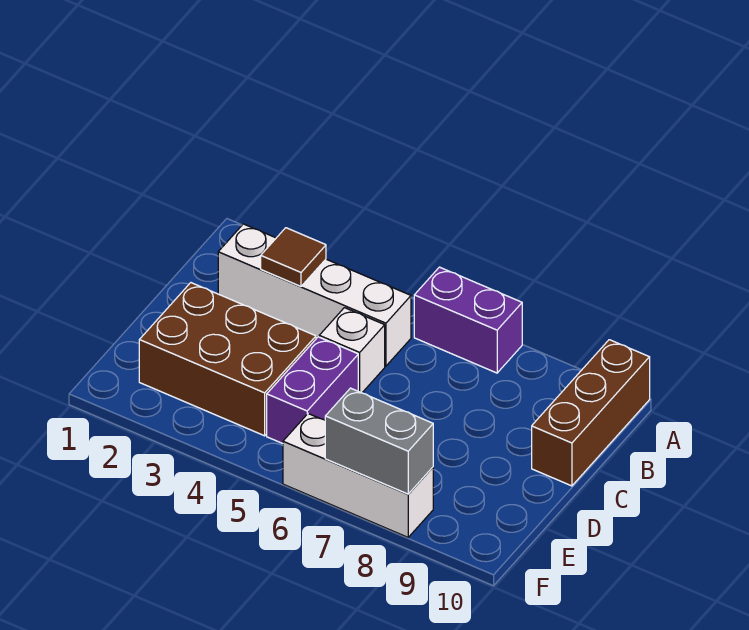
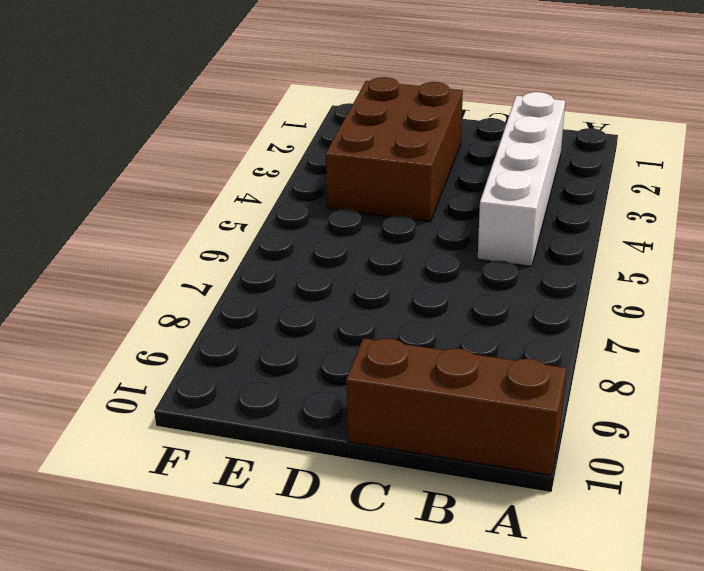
none -> purple brick A6:A7 level 1
none -> white brick C5 level 1

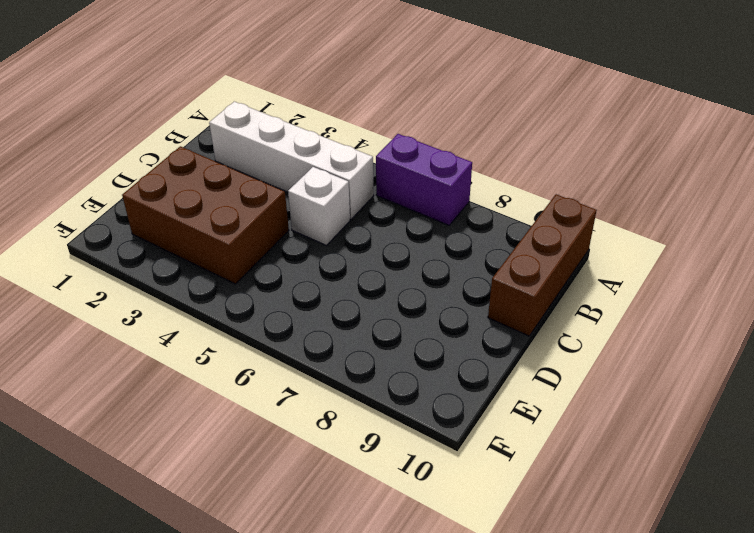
none -> purple brick D5:E5 level 1
none -> white brick F6:F8 level 1

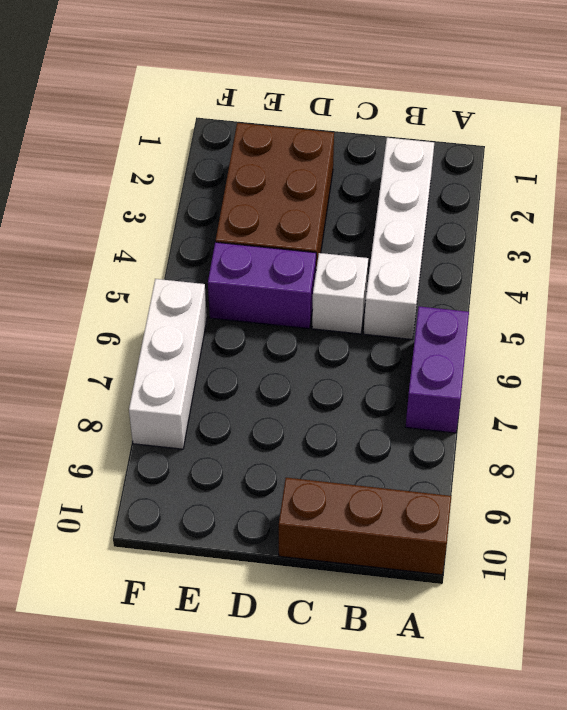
none -> brown tile B3 level 2
none -> grey brick F7:F8 level 2

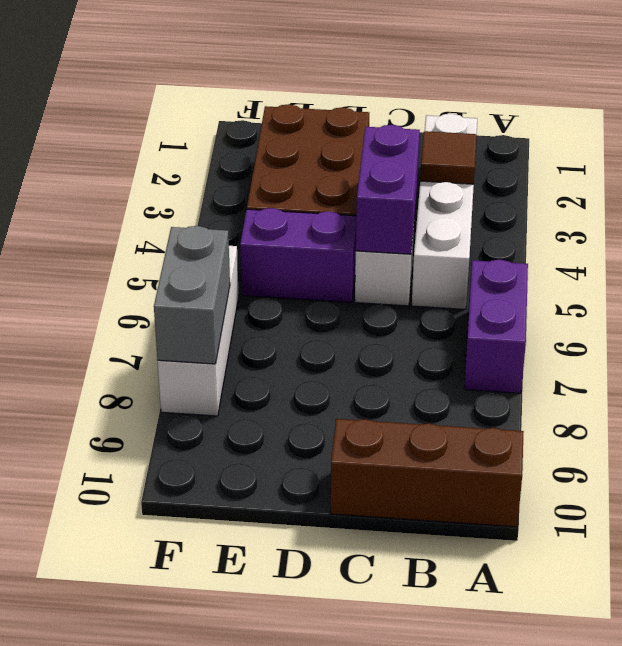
purple brick C4:C5 level 2 -> none

